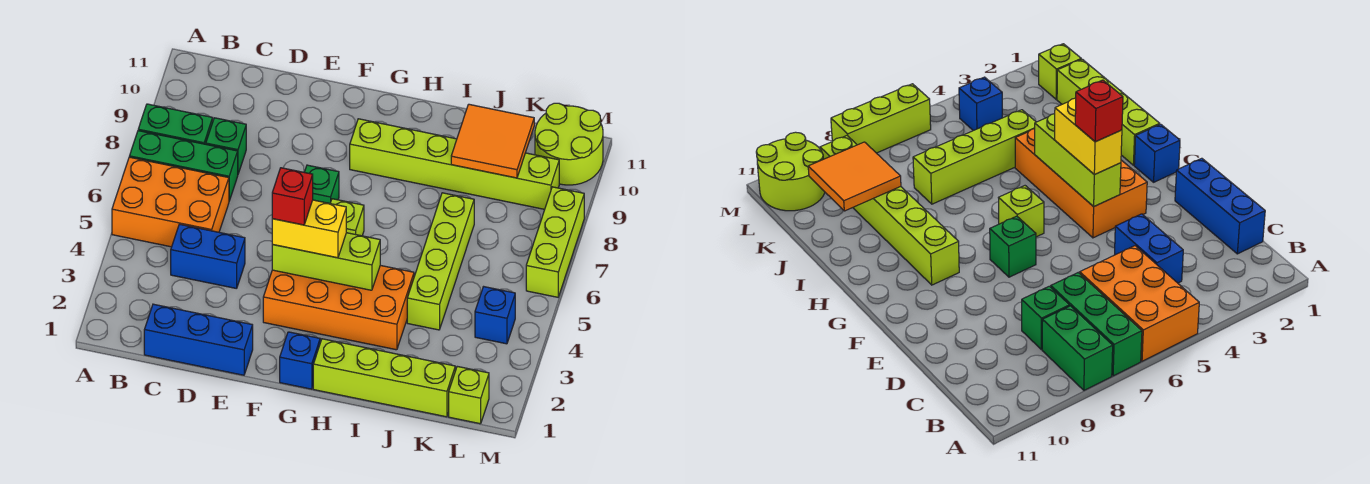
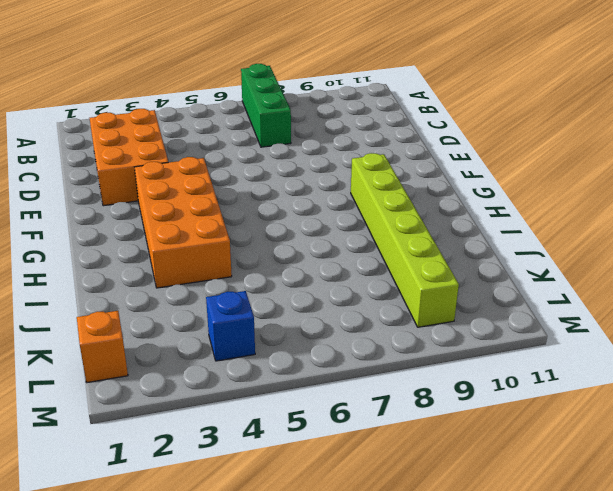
orange brick C2:E3 level 1 -> orange brick A5:C6 level 1
orange brick L1 level 1 -> lime brick L1 level 1
none -> green brick A8:B8 level 1
none -> blue brick C1:E1 level 1
none -> blue brick C4:D4 level 1

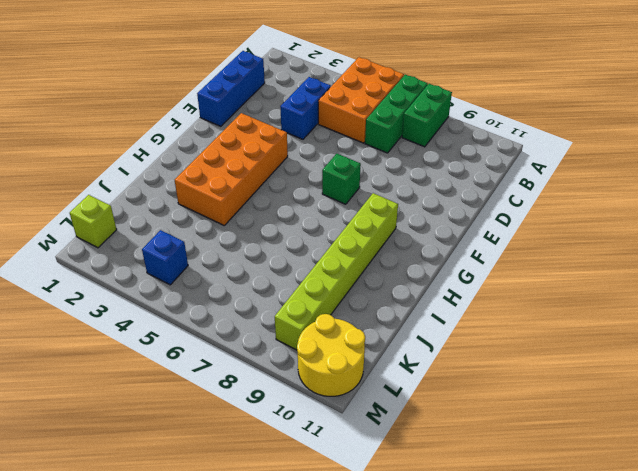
yellow round brick L10:M11 level 1 -> lime round brick L10:M11 level 1
none -> green brick C8 level 1
none -> blue brick G1 level 1
none -> lime brick G6 level 1

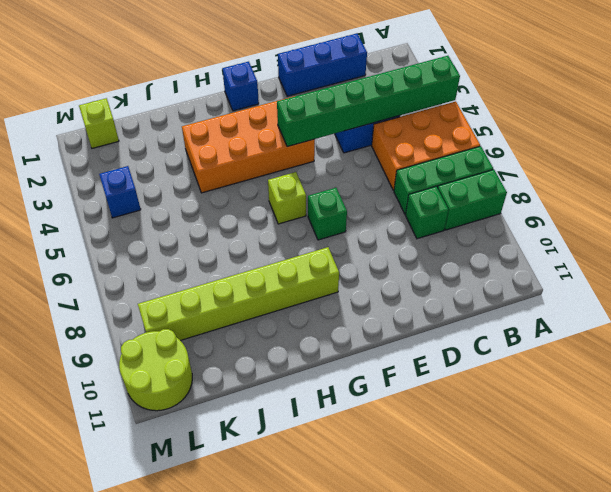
green brick A4:F4 level 2 -> lime brick F4:H4 level 2
none -> lime brick H1:K1 level 1
none -> lime brick J4:J7 level 1
none -> lime brick M6:M8 level 1

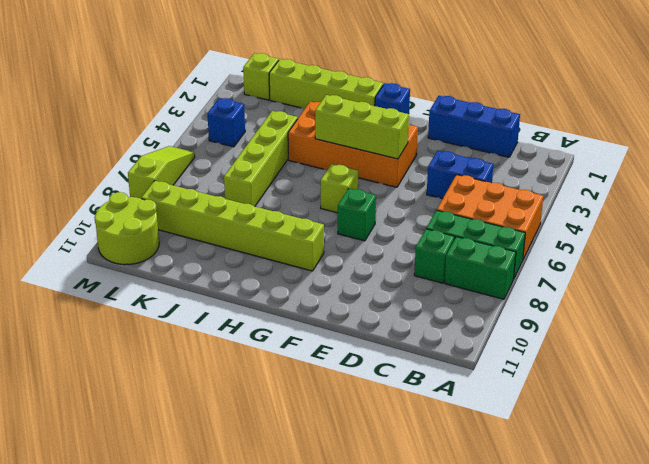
lime slope M6:M8 level 1 top 8 -> lime brick M6:M8 level 1
none -> orange tile J9:K10 level 2
none -> yellow brick F4:G4 level 3
none -> red brick F4 level 4

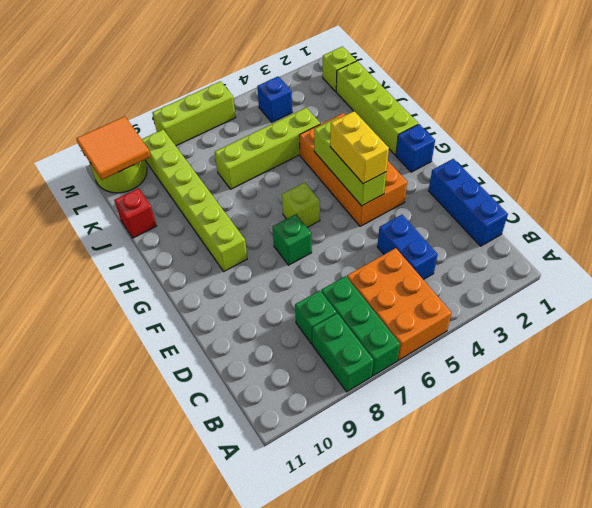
red brick J11 level 1 -> red brick F4 level 4
orange tile L10:M11 level 2 -> orange tile J9:K10 level 2

